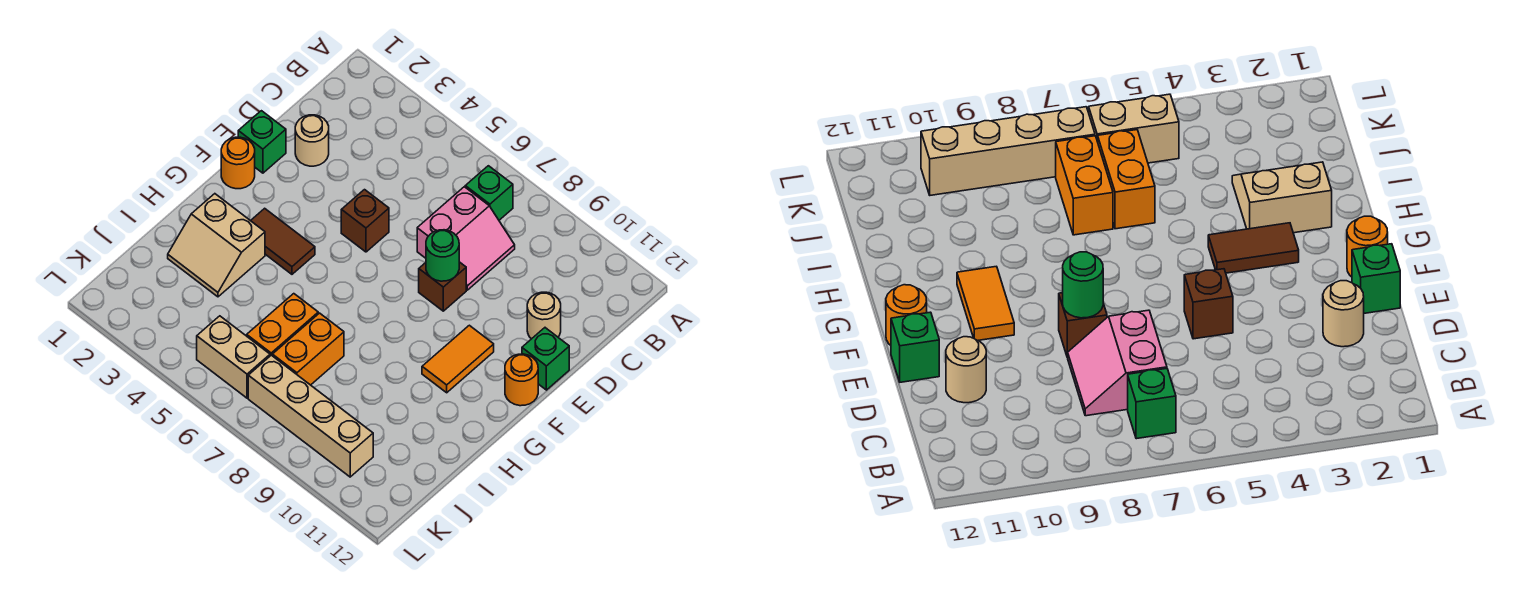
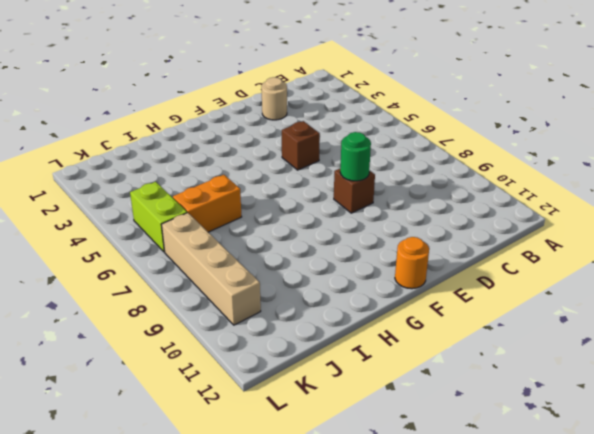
lime brick K5:K6 level 1 -> tan brick K5:K6 level 1
none -> green brick B7 level 1
none -> pink slope C7:D8 level 1 top 7
none -> tan round brick D11 level 1

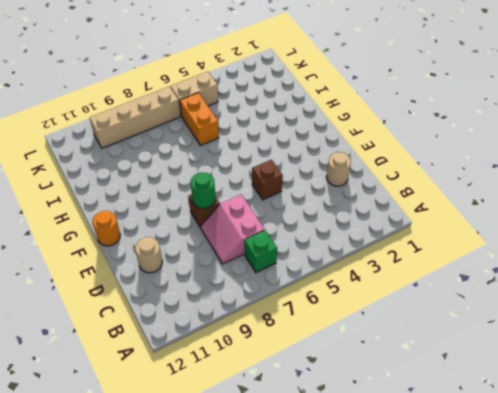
none -> green brick E1 level 1
none -> green brick E12 level 1
none -> orange round brick F1 level 1

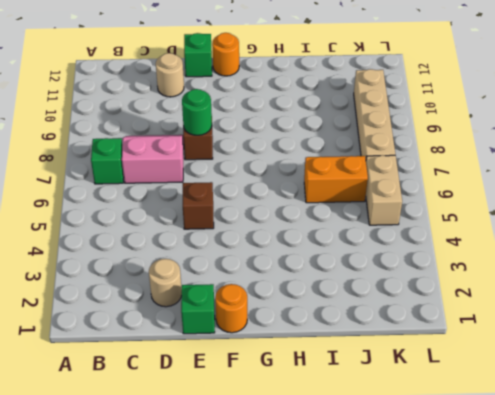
none -> orange tile F10:G10 level 1
none -> brown tile G3:G4 level 1
none -> tan slope H2:I3 level 1 top H

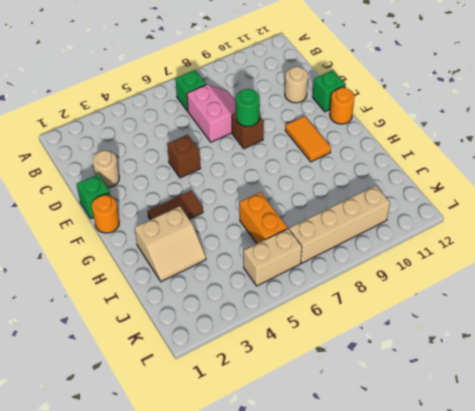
none -> orange brick I7:J7 level 1

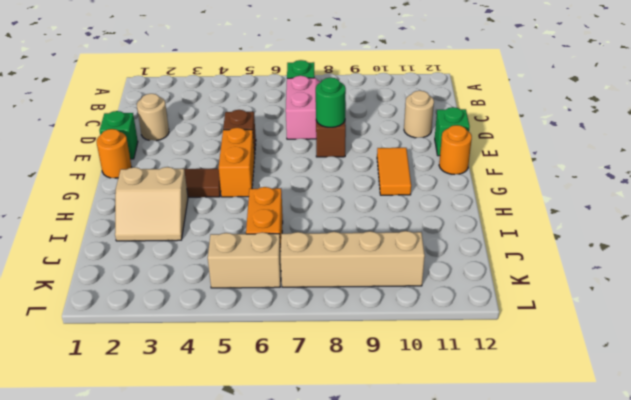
orange brick F5:G5 level 1 -> orange brick I7:J7 level 1

